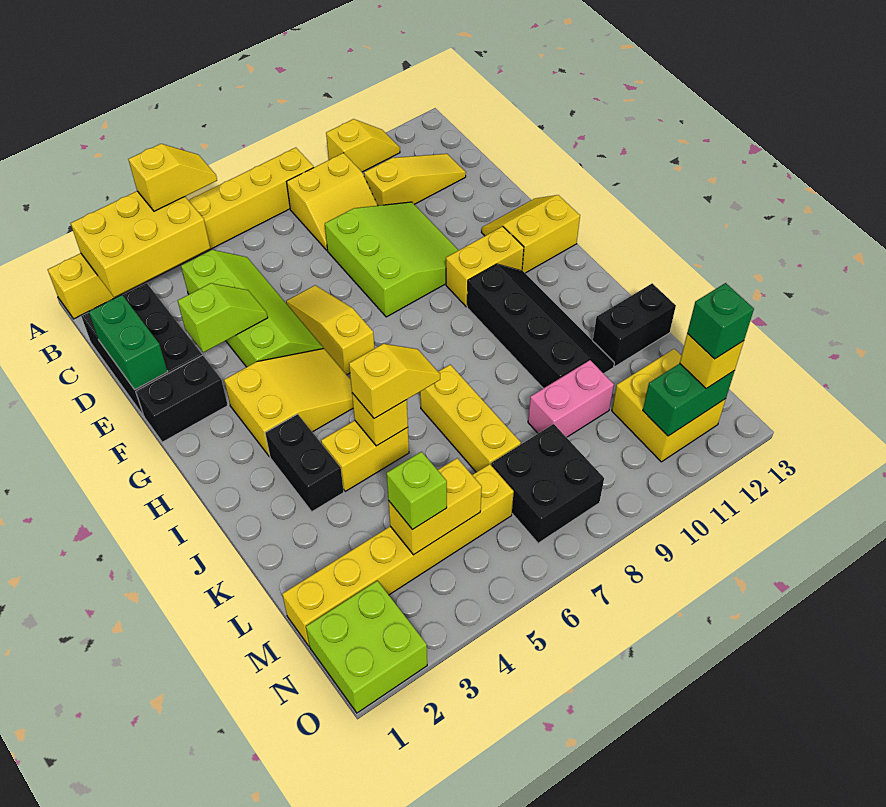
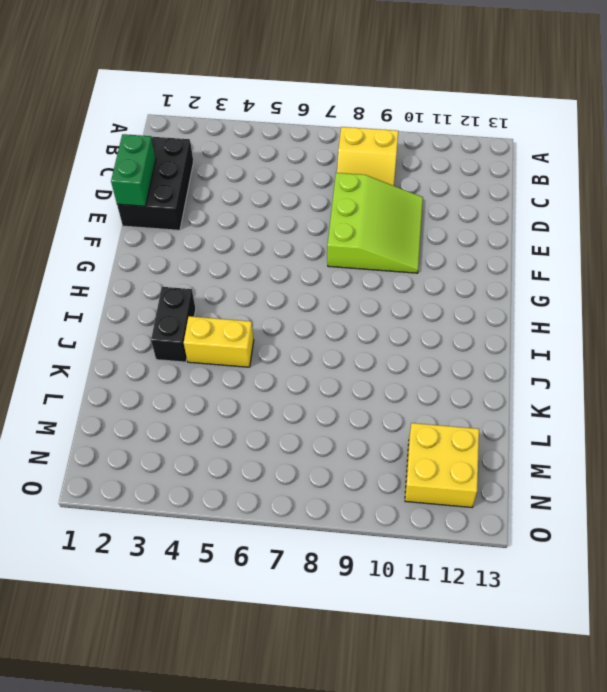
none -> yellow brick A1:A8 level 1
none -> yellow slope A10:A11 level 1 top 10
none -> lime slope C4:F5 level 1 top 4
none -> yellow slope C10:C12 level 1 top 10

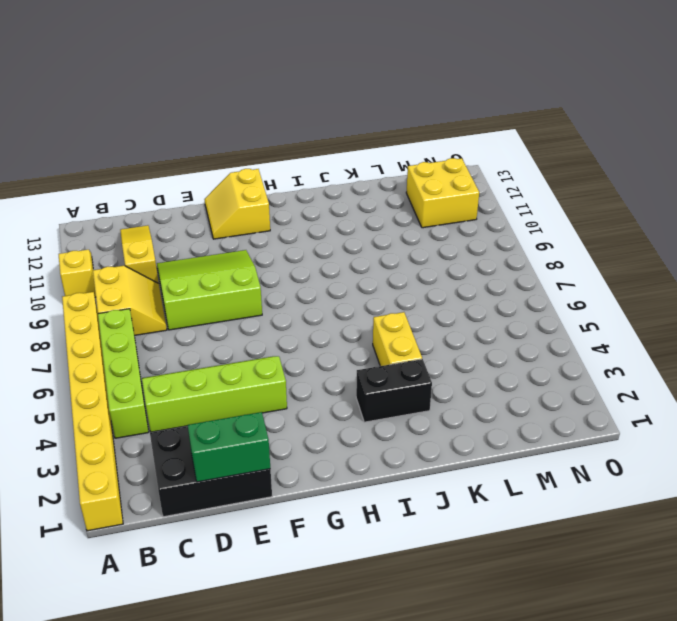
lime brick B4:B7 level 1 -> none
none -> yellow slope E6:G6 level 1 top G
none -> black brick F1:F2 level 1
none -> yellow slope G3:H5 level 1 top 3
none -> yellow brick G10:G11 level 1

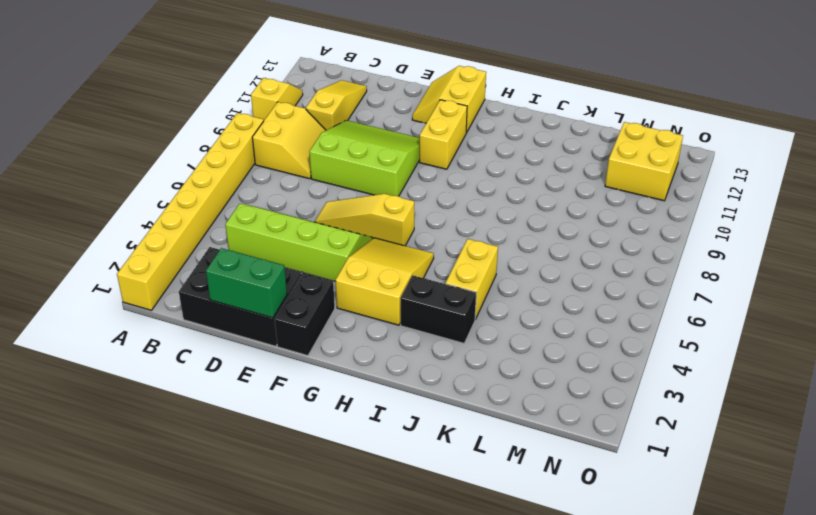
none -> black slope H10:K11 level 1 top 10
none -> yellow brick J7:L7 level 1
none -> black brick K12:K13 level 1
none -> pink brick L9:L10 level 1

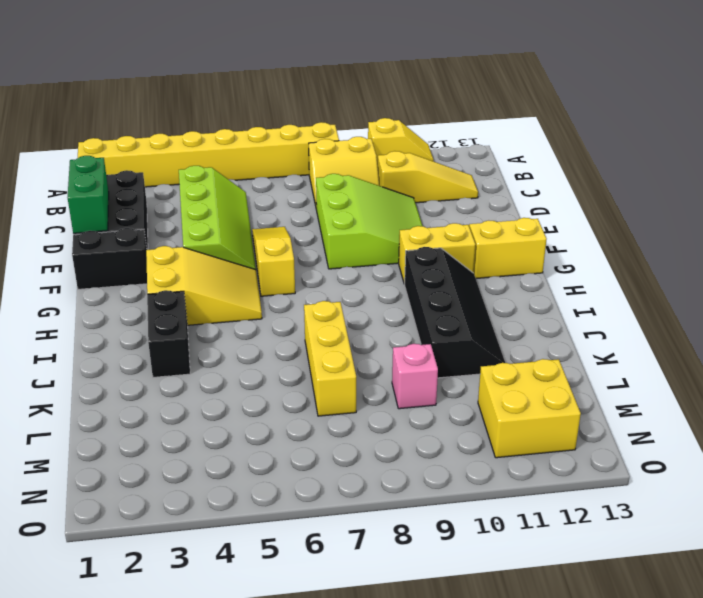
pink brick L9 level 1 -> pink brick L9:L10 level 1
none -> yellow brick J4:J5 level 1
none -> black brick K12:K13 level 1
none -> yellow brick M1:M6 level 1
none -> black brick M7:N8 level 1

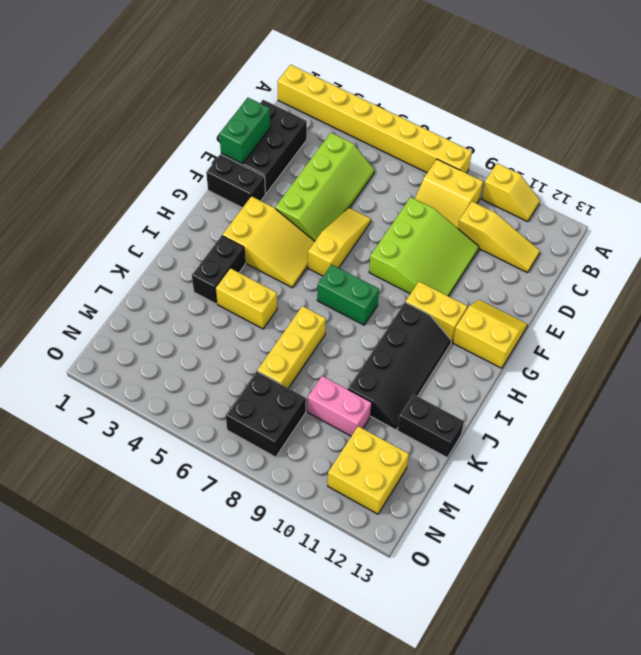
green brick H7:H8 level 1 -> green brick N11:N12 level 2
none -> yellow brick M1:M6 level 1
none -> lime brick N1:O2 level 1
none -> yellow brick A2:B4 level 2
none -> lime slope E3:E4 level 2 top 3

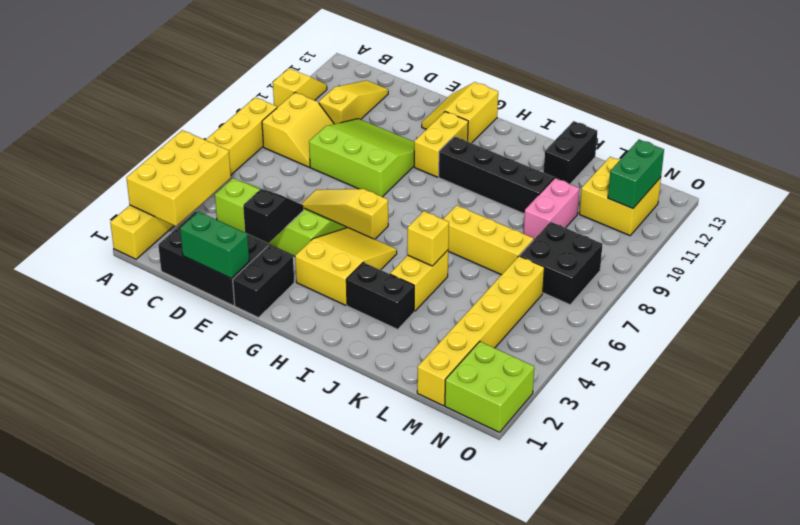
black slope E3:E4 level 2 top 3 -> lime slope E3:E4 level 2 top 3
none -> yellow brick M4:M5 level 2
none -> yellow slope A4:A5 level 3 top 4
none -> yellow slope J5:J6 level 3 top 5
none -> lime brick M4 level 3

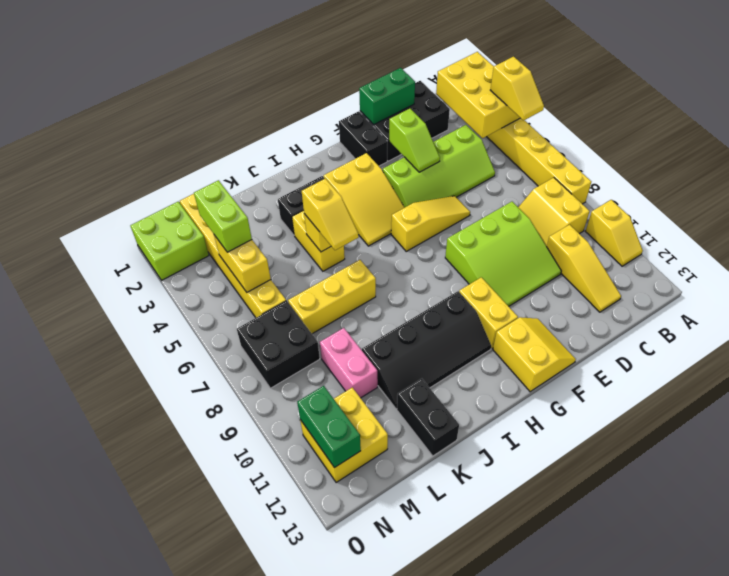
lime brick M3:M4 level 3 -> lime brick M4 level 3
none -> yellow brick N12 level 3
none -> green brick N12 level 4

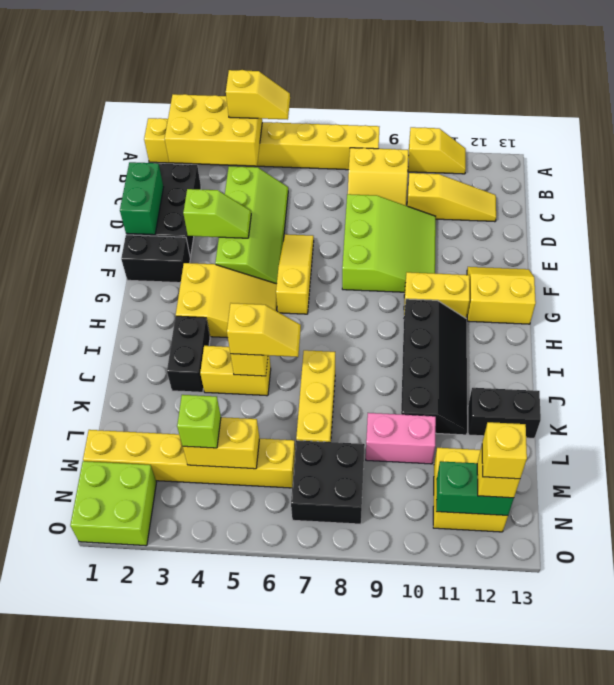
yellow brick N12 level 4 -> green brick N12 level 4

